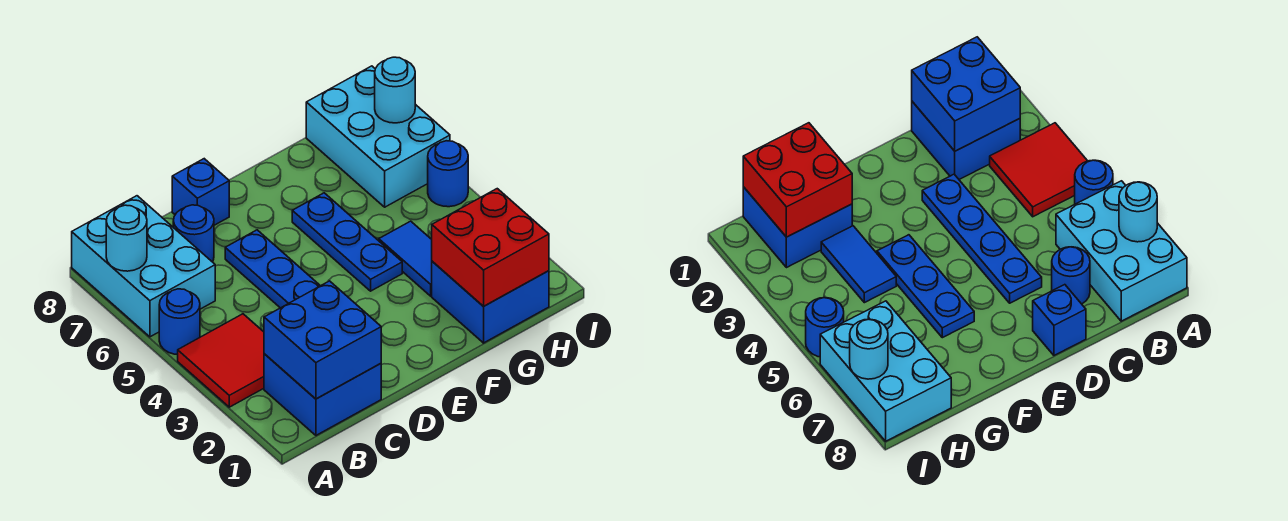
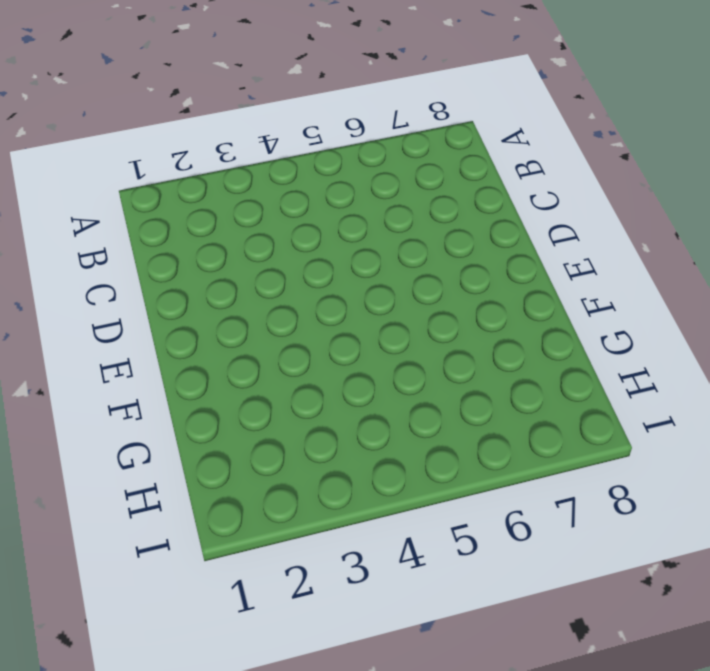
none -> red tile A3:B4 level 1
none -> blue round brick A5 level 1
none -> cyan brick A6:B8 level 1

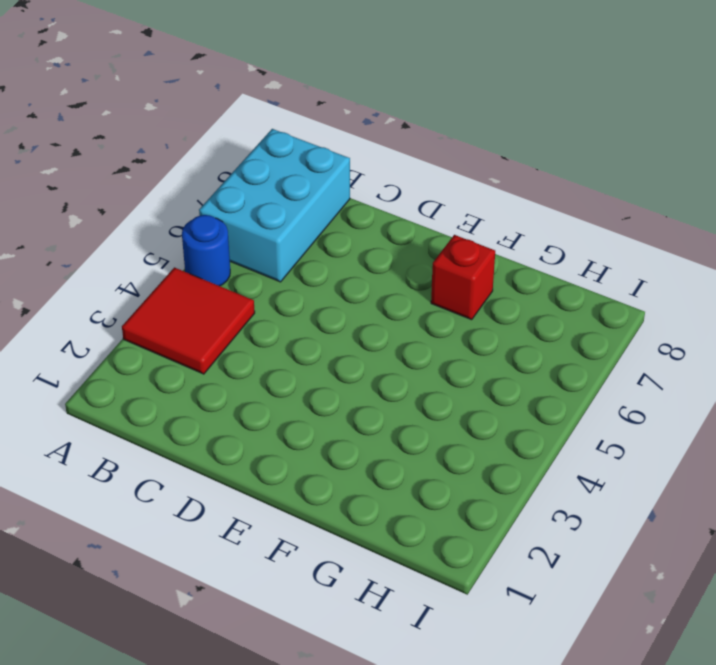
red brick F7 level 1 -> none
none -> blue brick B1:C2 level 1
none -> blue round brick C7 level 1
none -> blue plate D3:D6 level 1

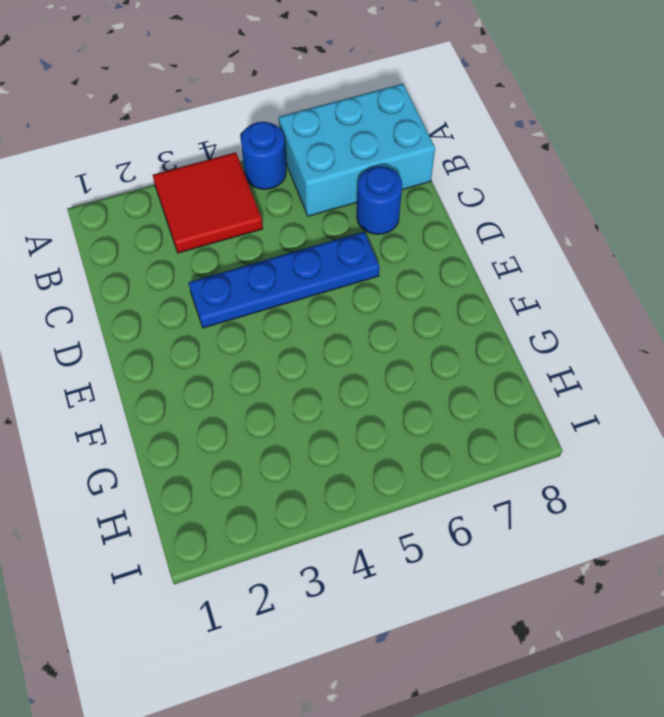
none -> blue brick B1:C2 level 1
none -> blue brick D8 level 1
none -> blue plate F4:F6 level 1

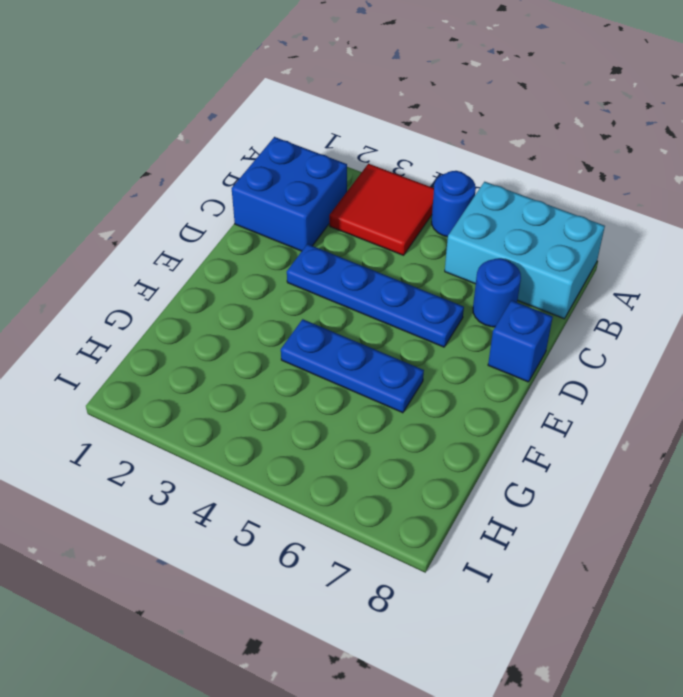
none -> blue brick G1:H2 level 1
none -> blue tile G3:G4 level 1
none -> cyan brick H6:I8 level 1

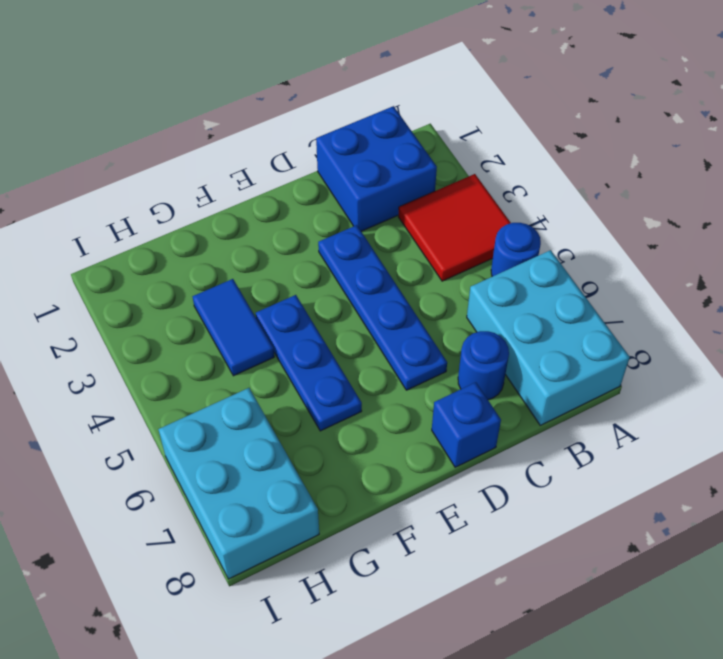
none -> blue brick G1:H2 level 1
none -> blue round brick I5 level 1
none -> cyan round brick A7 level 2

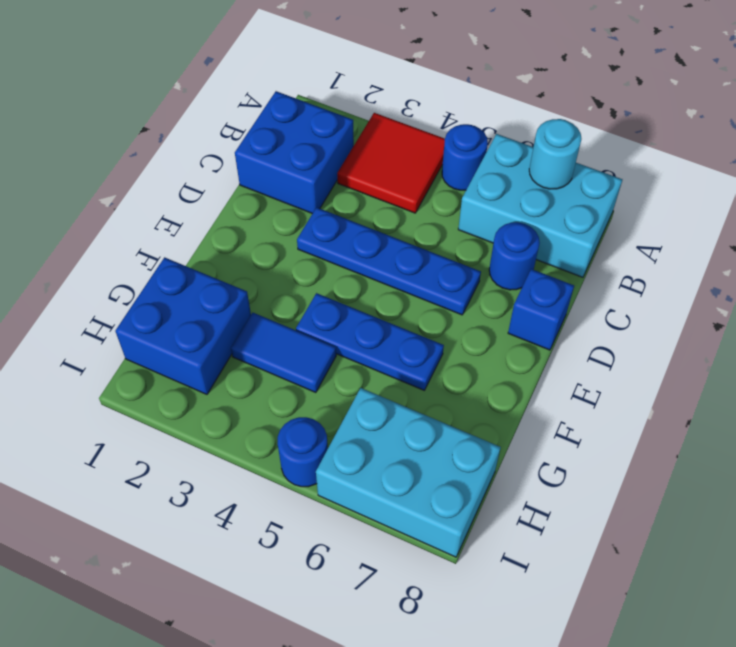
none -> blue brick B1:C2 level 2
none -> red brick G1:H2 level 2
none -> cyan round brick I7 level 2

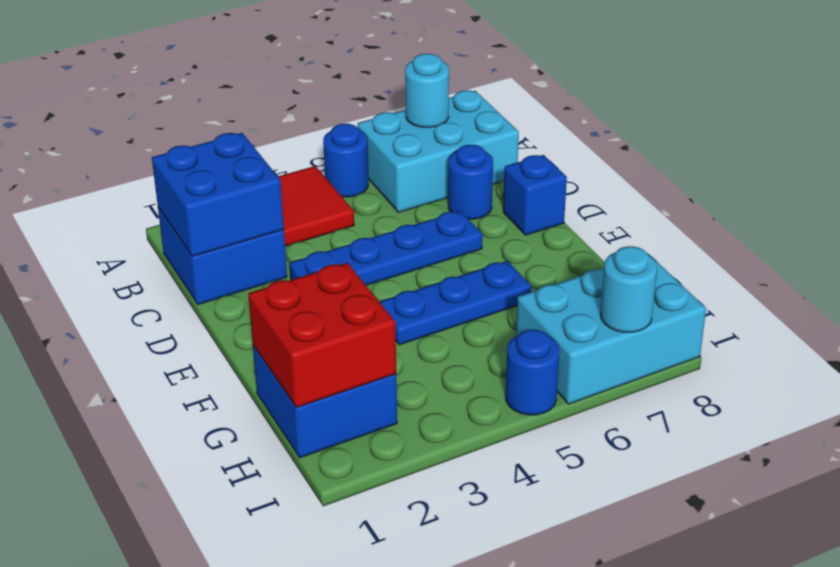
none -> blue tile G3:G4 level 1

